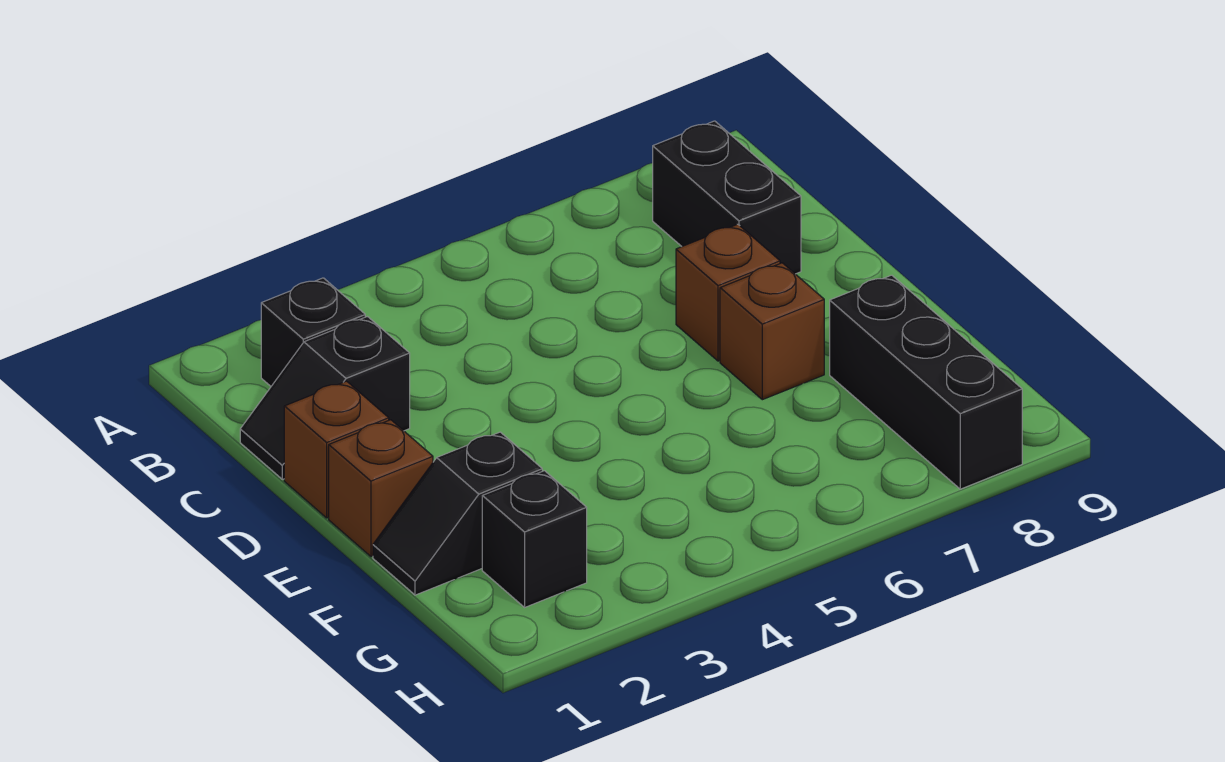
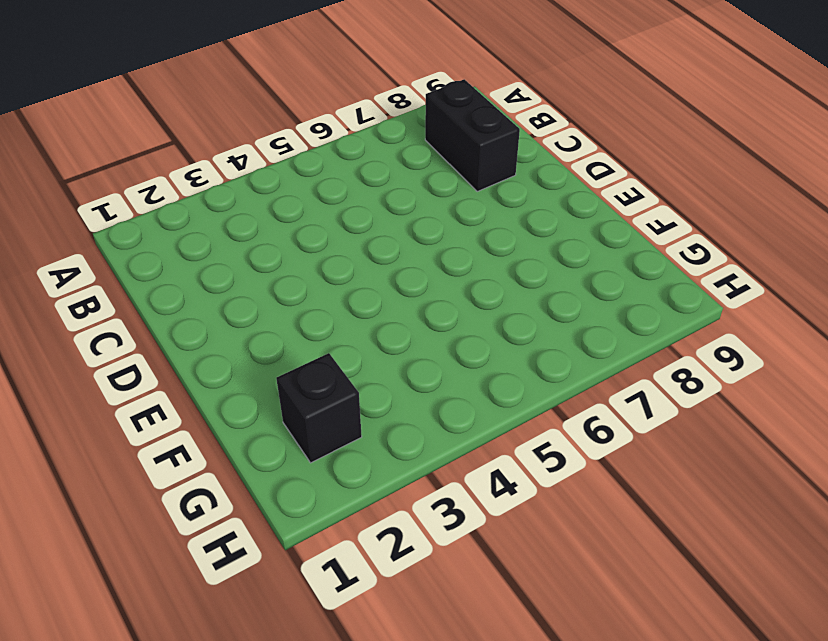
none -> black brick B2 level 1
none -> black slope C1:C2 level 1 top 2

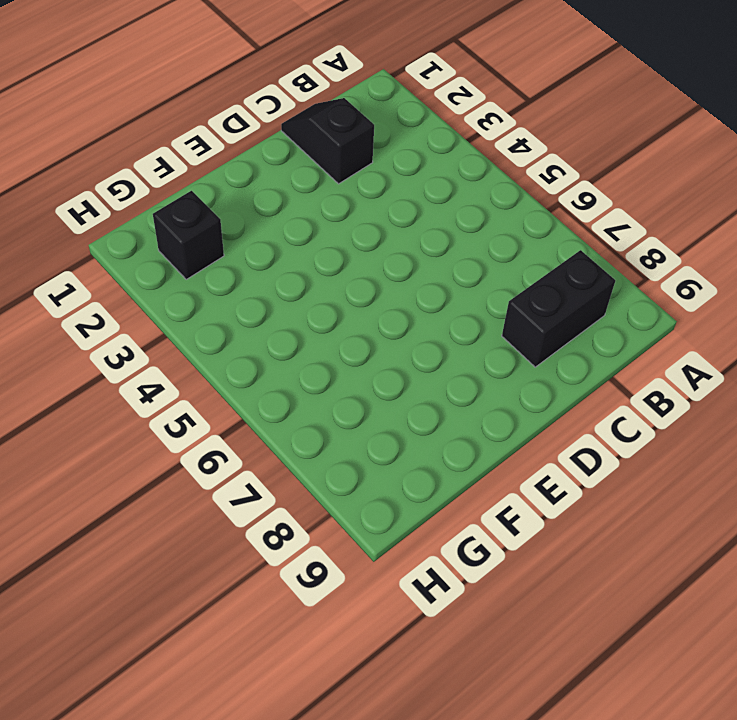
none -> black brick B2 level 1
none -> brown brick D1 level 1

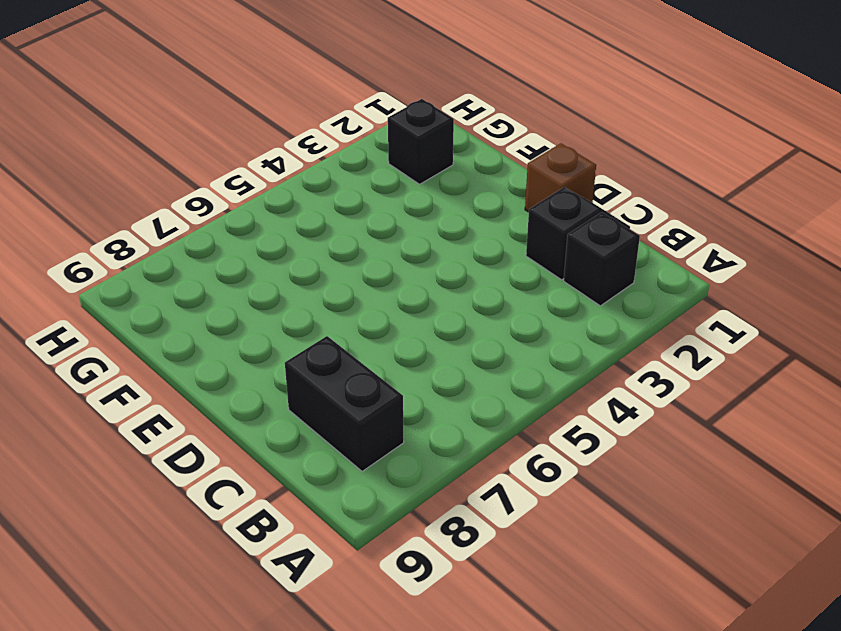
none -> brown brick D7 level 1
none -> brown brick E1 level 1

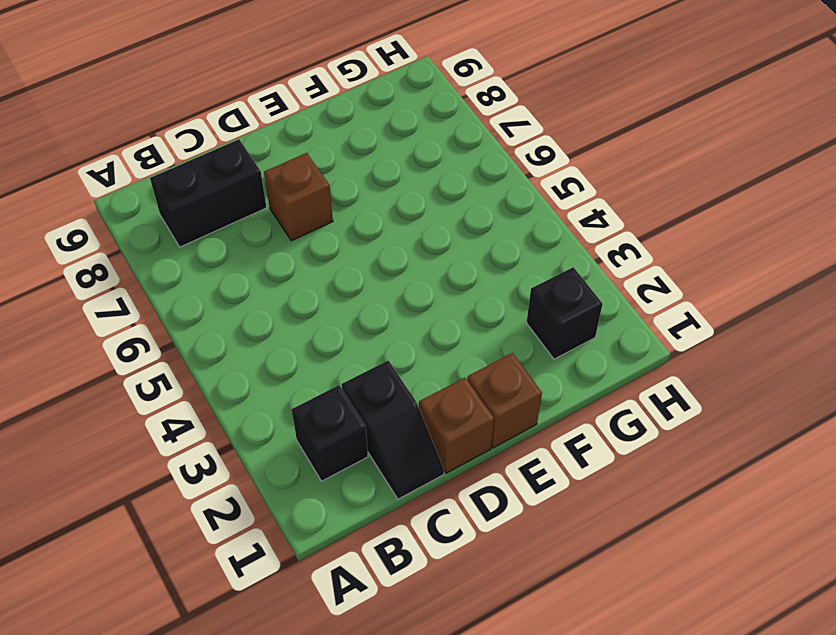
none -> brown brick E7 level 1
none -> black slope F1:F2 level 1 top 2

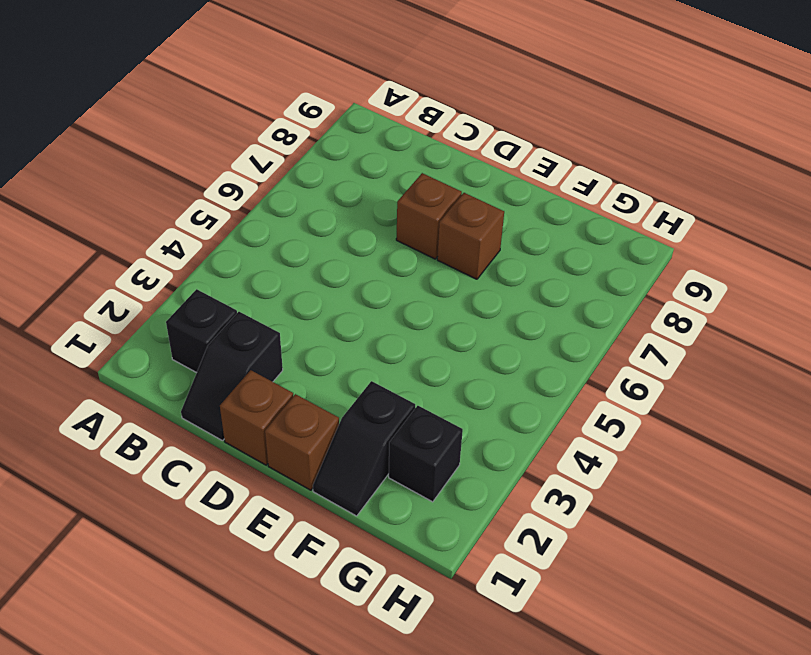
none -> black brick B8:C8 level 1
none -> black brick F8:H8 level 1

